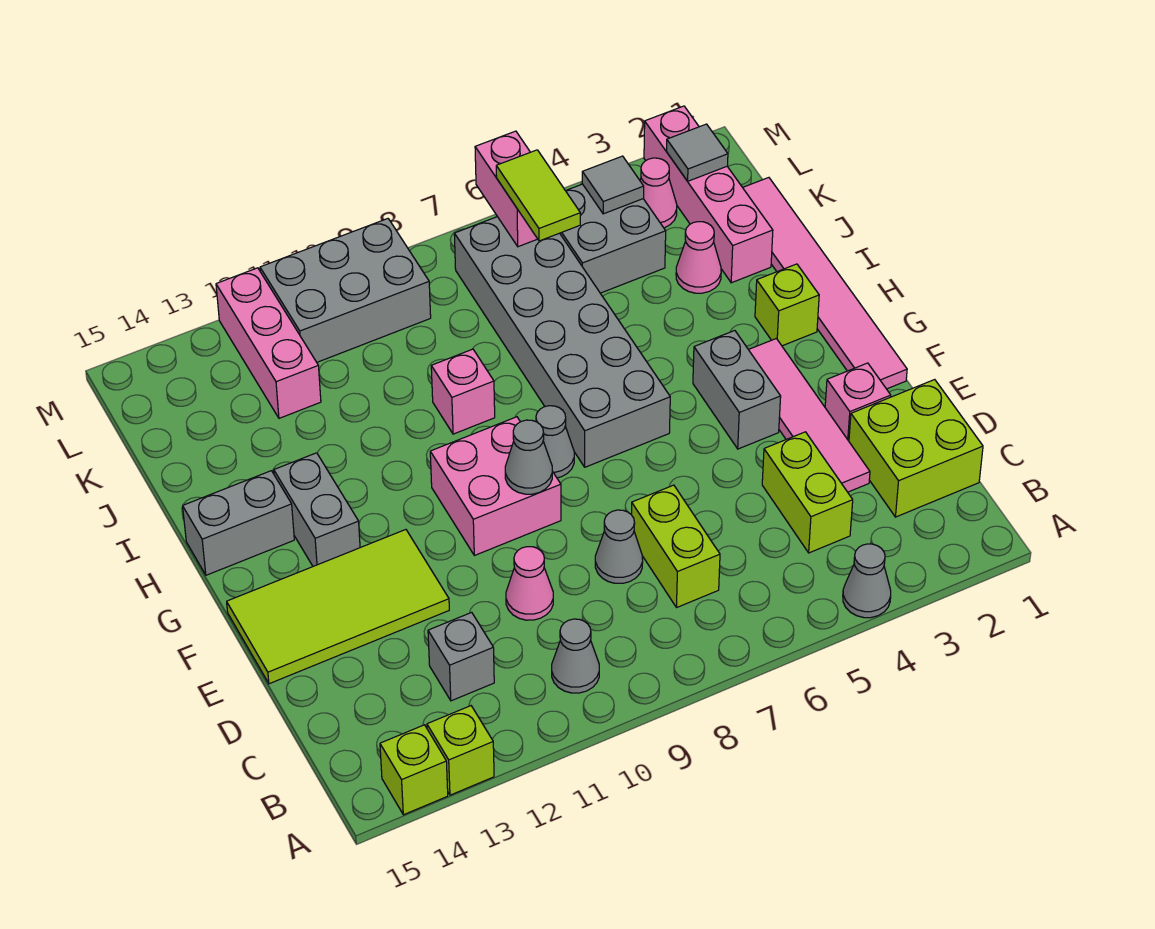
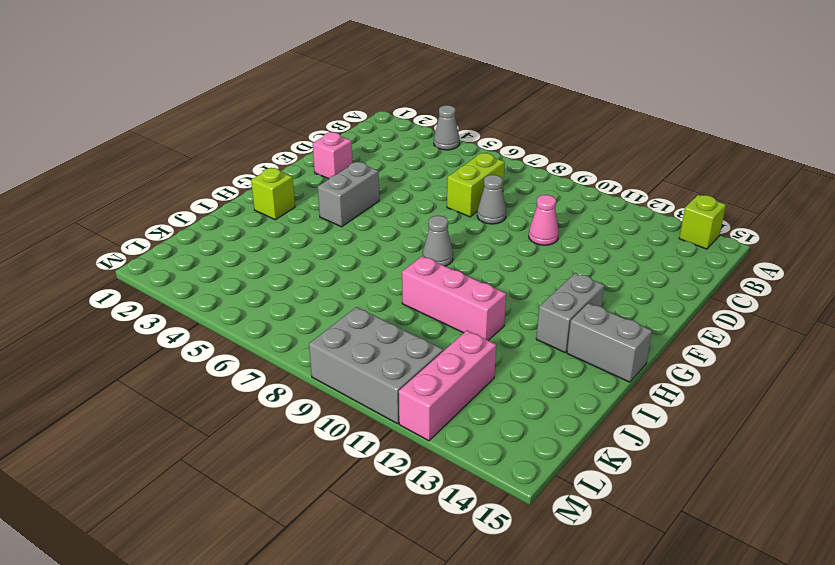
pink brick I9:I11 level 1 -> pink brick I9 level 1
none -> lime brick A13 level 1
none -> grey cone B10 level 1
none -> lime brick C1:D2 level 1
none -> lime brick C4:D4 level 1

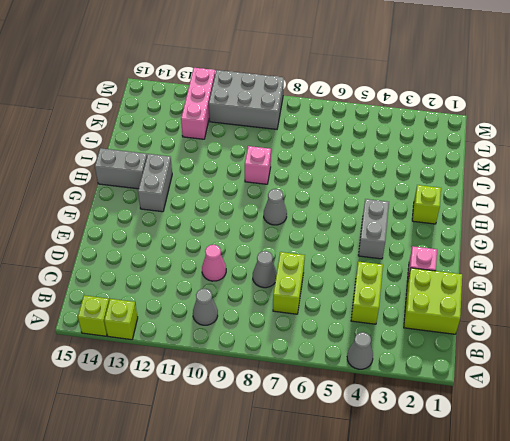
none -> grey brick C12 level 1
none -> pink tile D3:G3 level 1
none -> lime tile E12:F15 level 1
none -> pink tile F1:K1 level 1

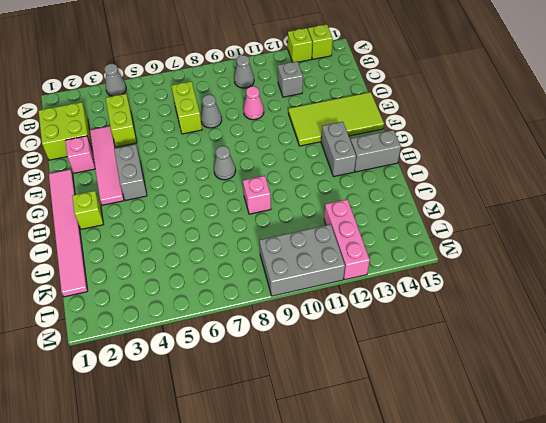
none -> pink brick F9:G10 level 1
none -> grey brick G6:L7 level 1
none -> pink brick J2:M2 level 1
none -> pink cone J3 level 1

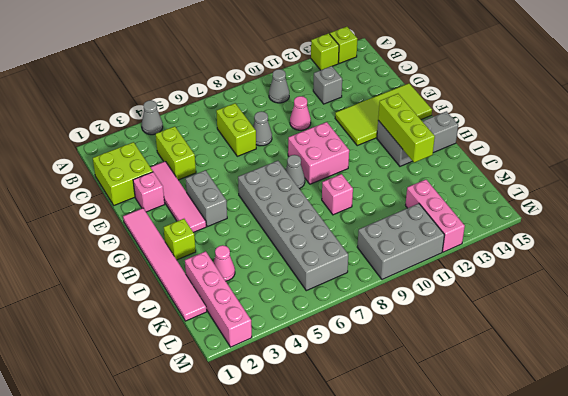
lime brick G13:I13 level 2 -> none
none -> grey brick K4:L5 level 1
none -> pink cone L3 level 1
none -> grey cone F9 level 2
none -> grey tile L2 level 2

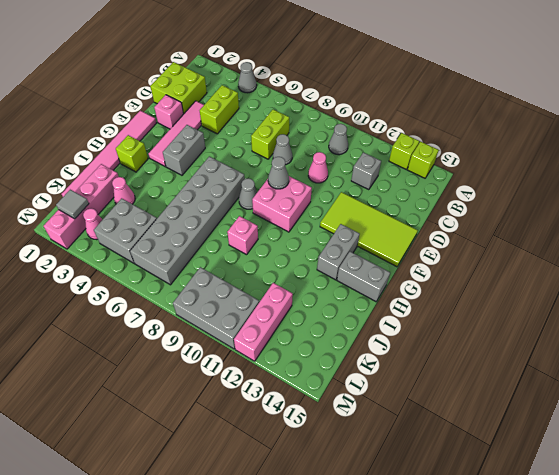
none -> grey tile L4 level 2
none -> pink brick L6:M6 level 2
none -> lime tile K6:L6 level 3

